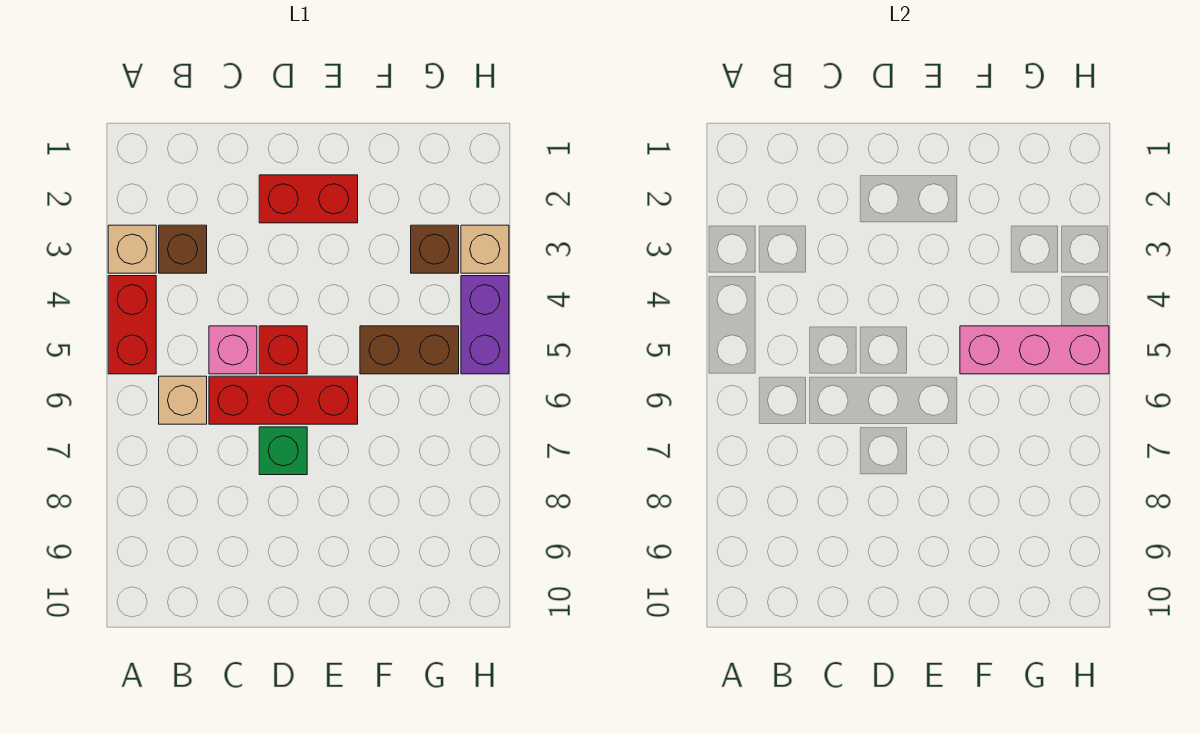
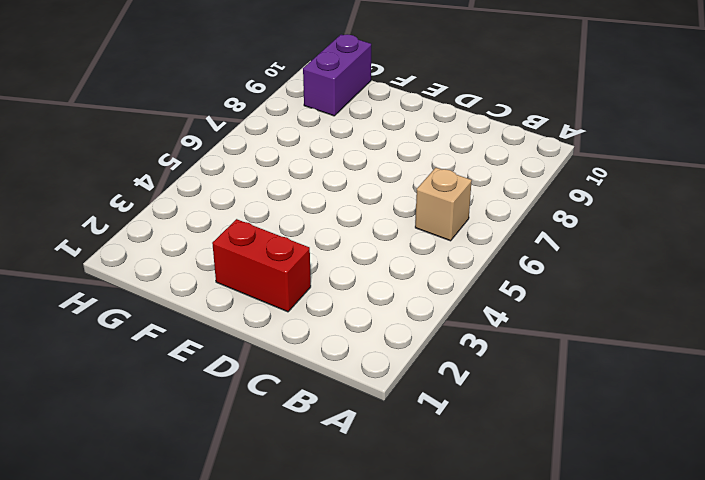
purple brick G9:G10 level 1 -> purple brick H4:H5 level 1
none -> tan brick A3 level 1
none -> red brick A4:A5 level 1
none -> brown brick B3 level 1

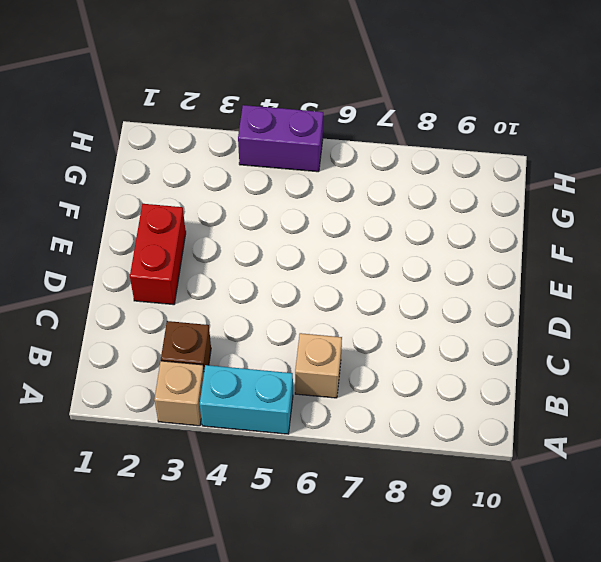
cyan brick A4:A5 level 1 -> red brick A4:A5 level 1
none -> pink brick C5 level 1
none -> red brick C6:E6 level 1
none -> red brick D5 level 1

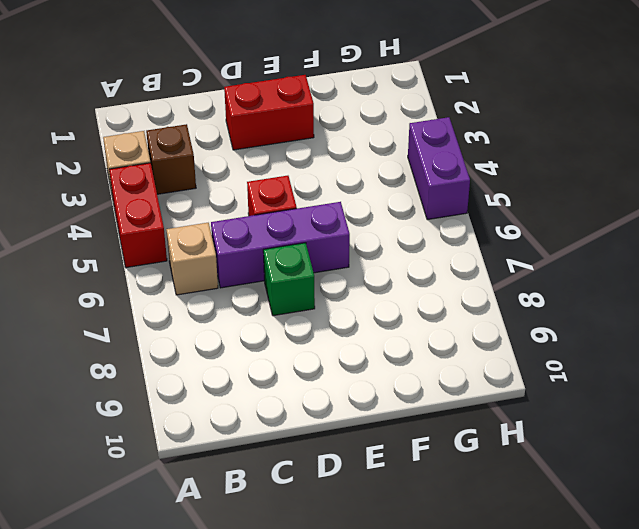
purple brick C6:E6 level 1 -> red brick C6:E6 level 1
none -> pink brick C5 level 1
none -> brown brick F5:G5 level 1
none -> brown brick G3 level 1

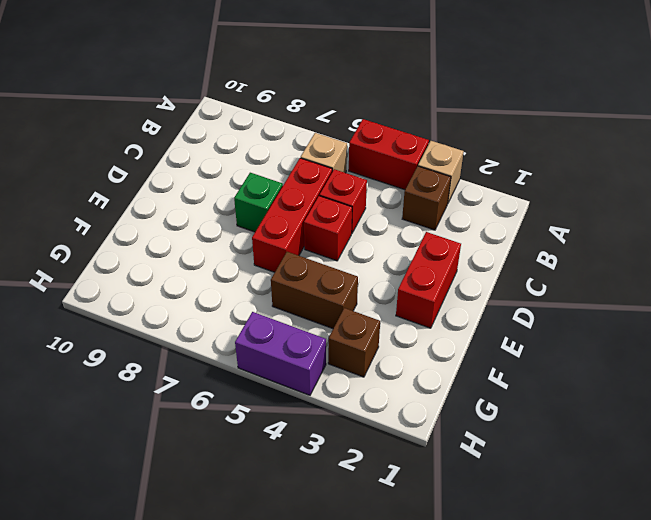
red brick C5 level 1 -> pink brick C5 level 1
brown brick F4:F5 level 1 -> brown brick F5:G5 level 1
none -> tan brick H3 level 1
none -> pink brick F5:H5 level 2

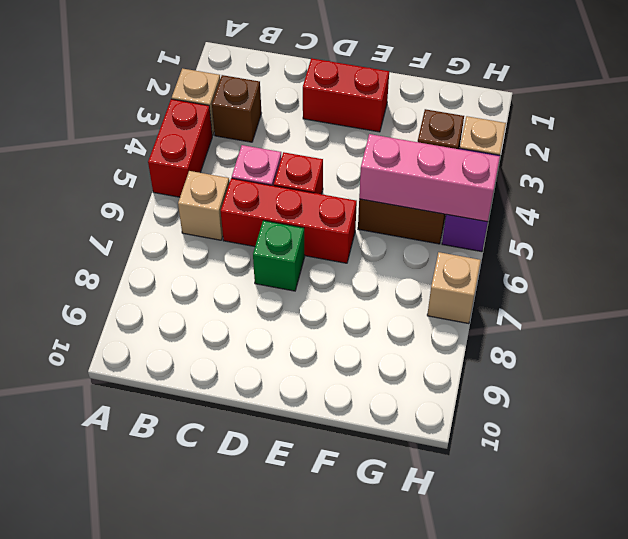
tan brick H7 level 1 -> none

